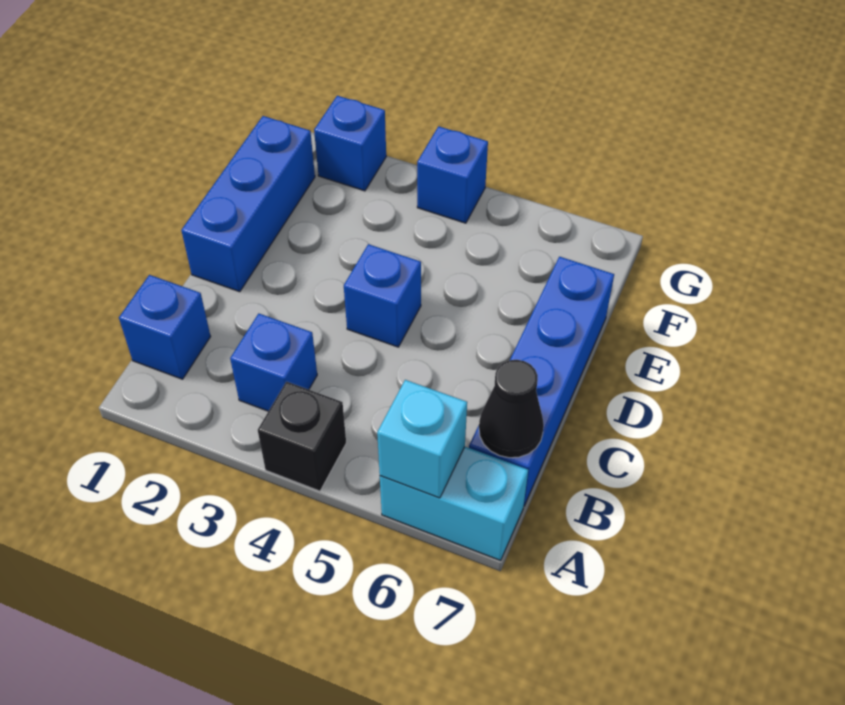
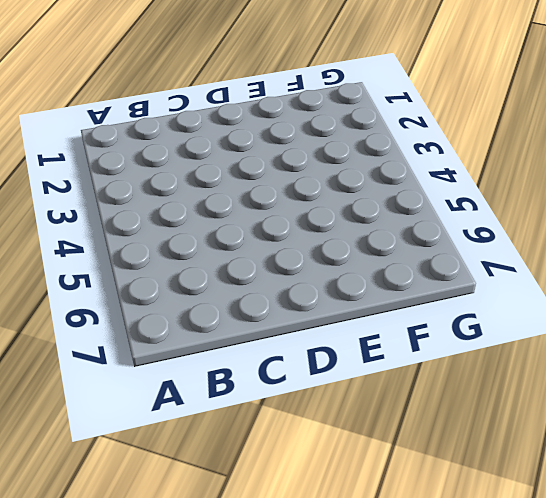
none -> black brick A4 level 1
none -> cyan brick A6:A7 level 1

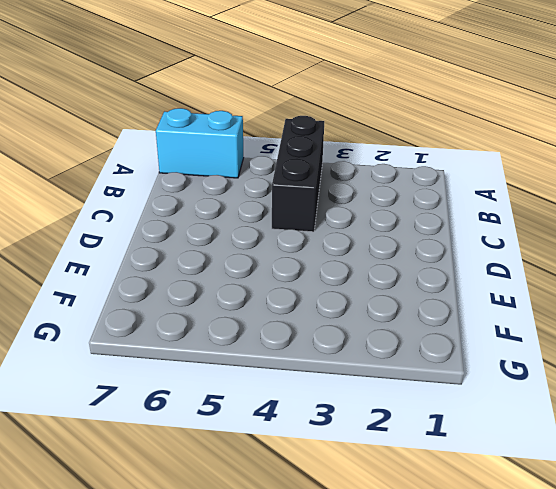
black brick A4:C4 level 1 -> black brick A4 level 1
none -> blue brick B1 level 1
none -> blue brick B3 level 1

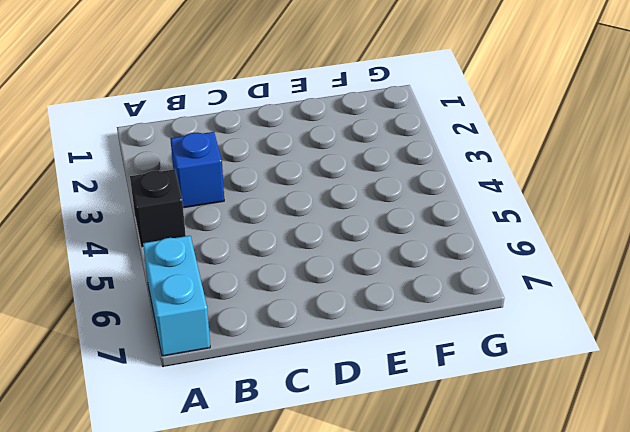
none -> blue brick B1 level 1
none -> blue brick B7:E7 level 1

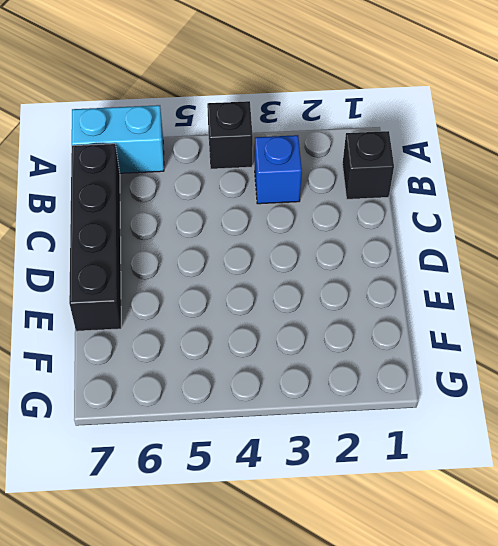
black brick B1 level 1 -> blue brick B1 level 1
black brick B7:E7 level 1 -> blue brick B7:E7 level 1
none -> blue brick D1:F1 level 1
none -> blue brick D4 level 1

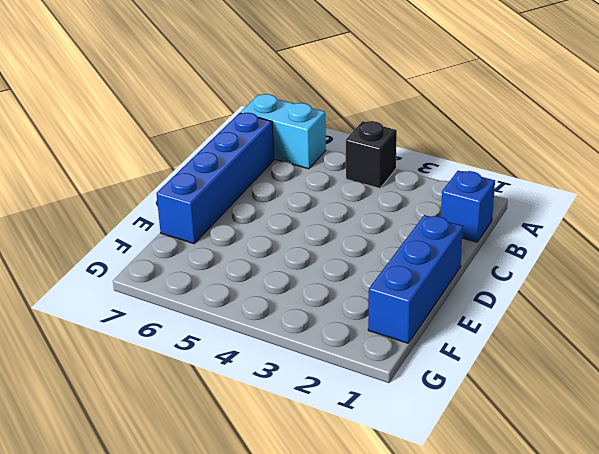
none -> blue brick B3 level 1
none -> blue brick D4 level 1

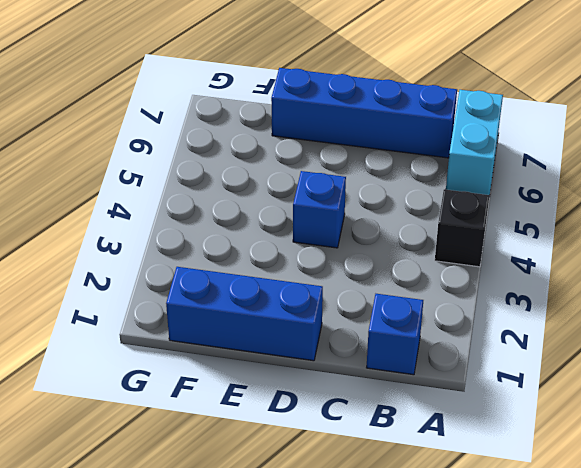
none -> blue brick B3 level 1
none -> blue brick G2 level 1

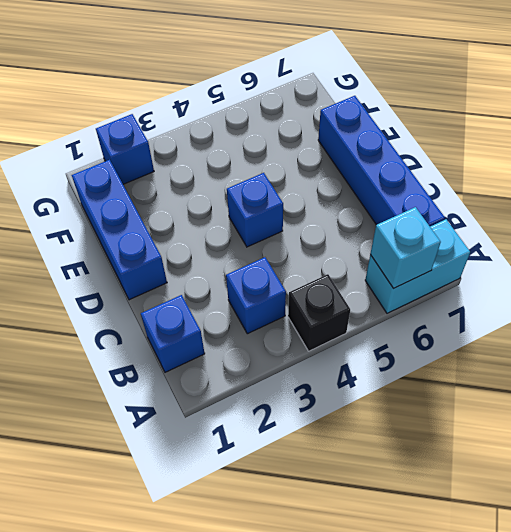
none -> blue brick G4 level 1
none -> black cone B7 level 2

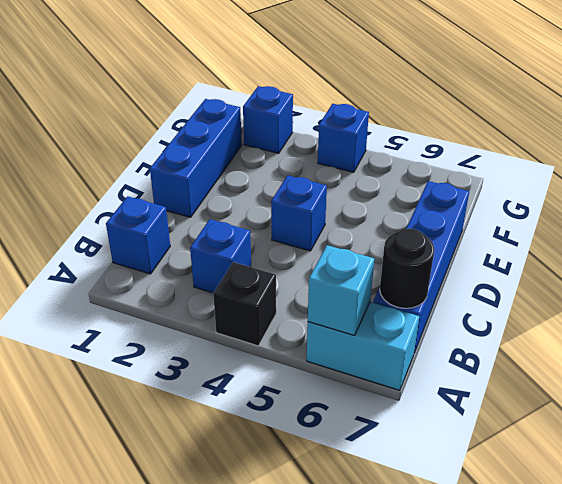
black round brick B7 level 2 -> black cone B7 level 2

